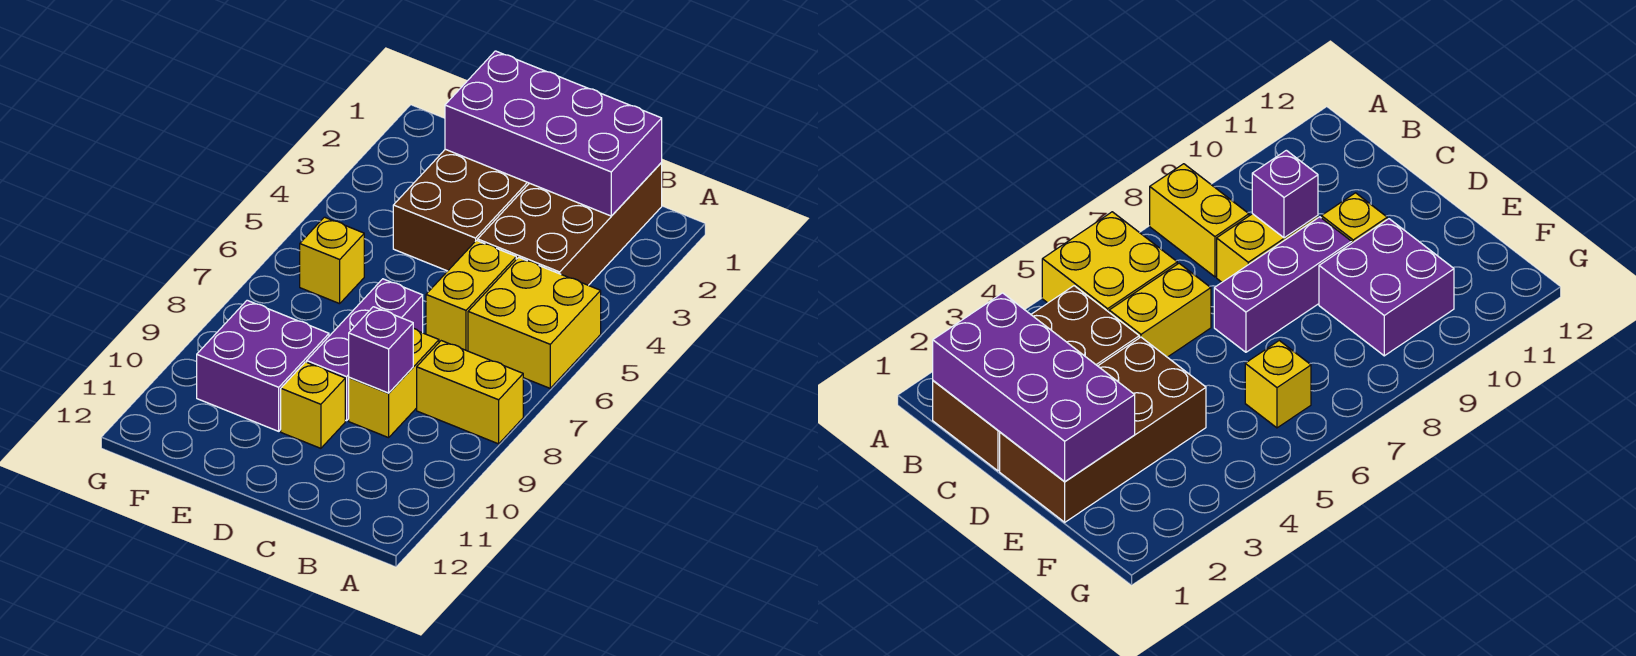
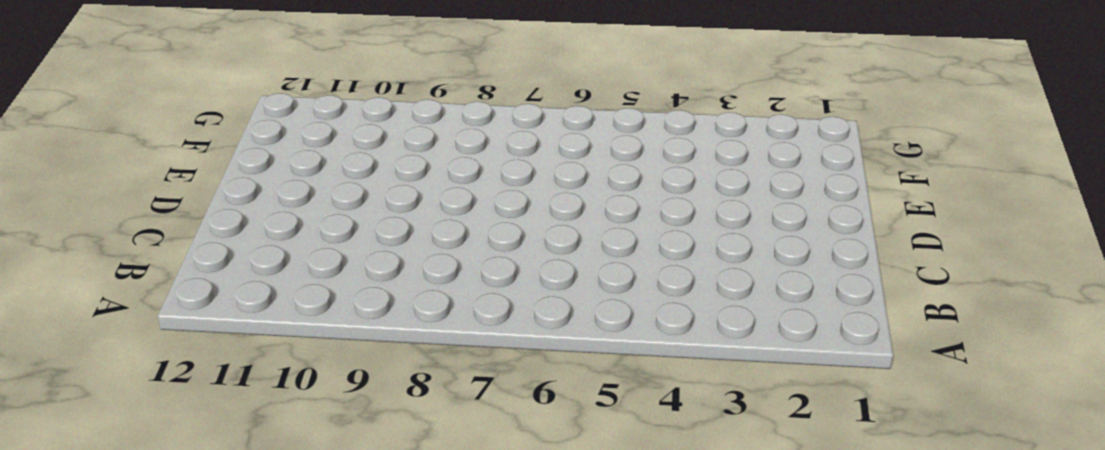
none -> yellow brick A5:B6 level 1
none -> yellow brick A8:B8 level 1
none -> brown brick B1:C4 level 1

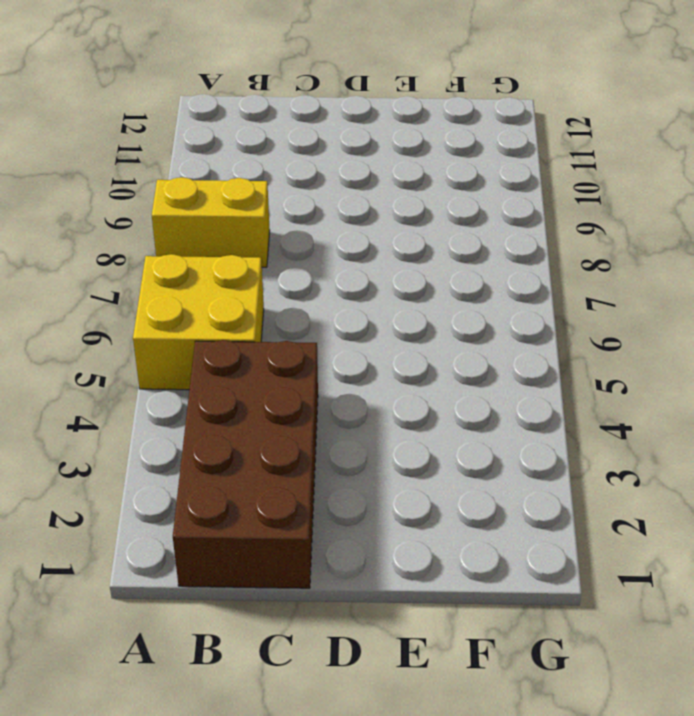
none -> yellow brick C5:C6 level 1
none -> yellow brick C8:C9 level 1
none -> brown brick D1:E4 level 1

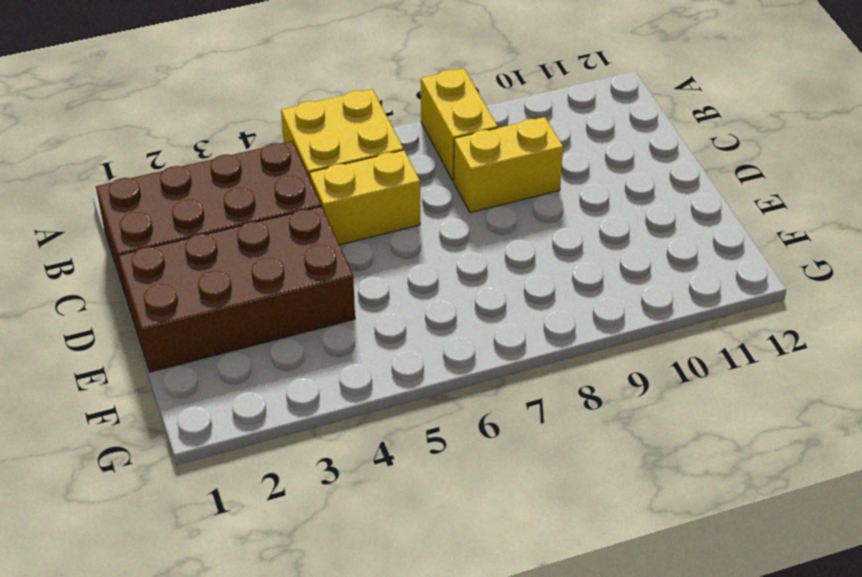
none -> purple brick D7:D9 level 1
none -> yellow brick D10 level 1
none -> purple brick E9:F10 level 1

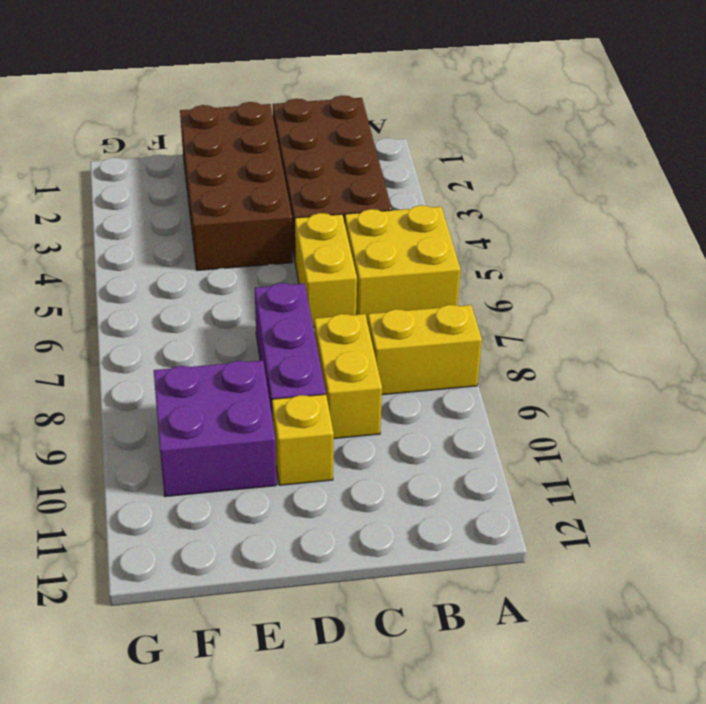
none -> yellow brick F6 level 1
none -> purple brick B1:E2 level 2
none -> purple brick C9 level 2

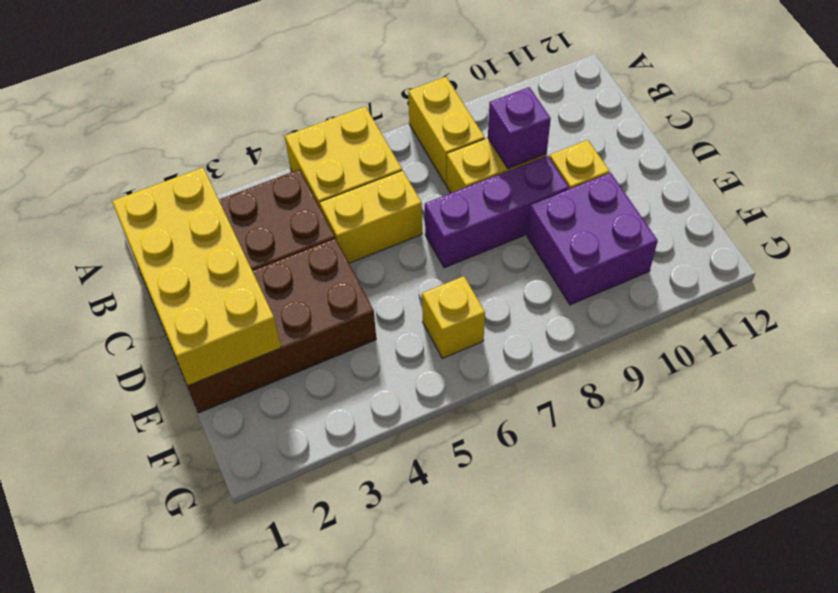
yellow brick B1:E2 level 2 -> purple brick B1:E2 level 2

